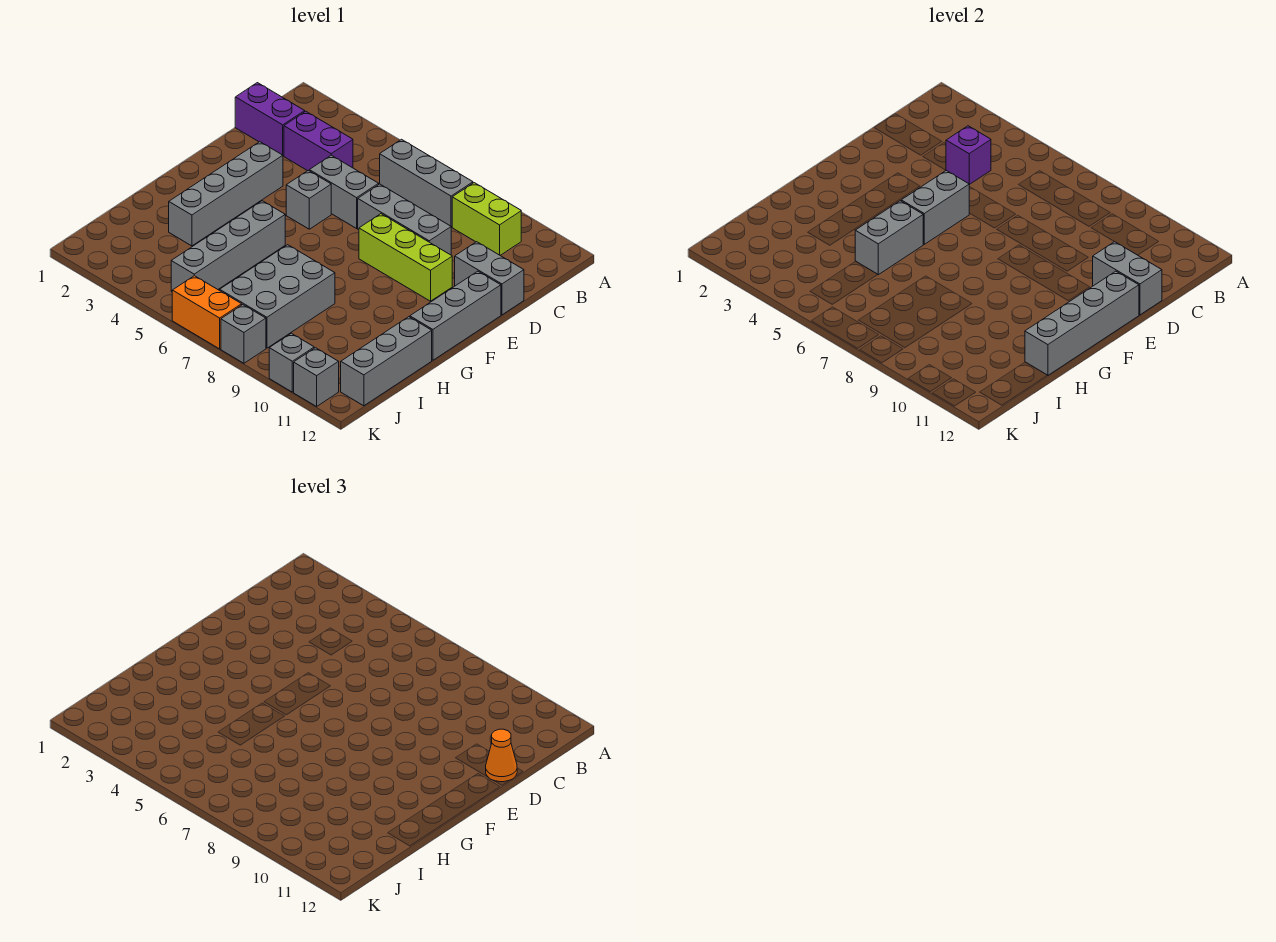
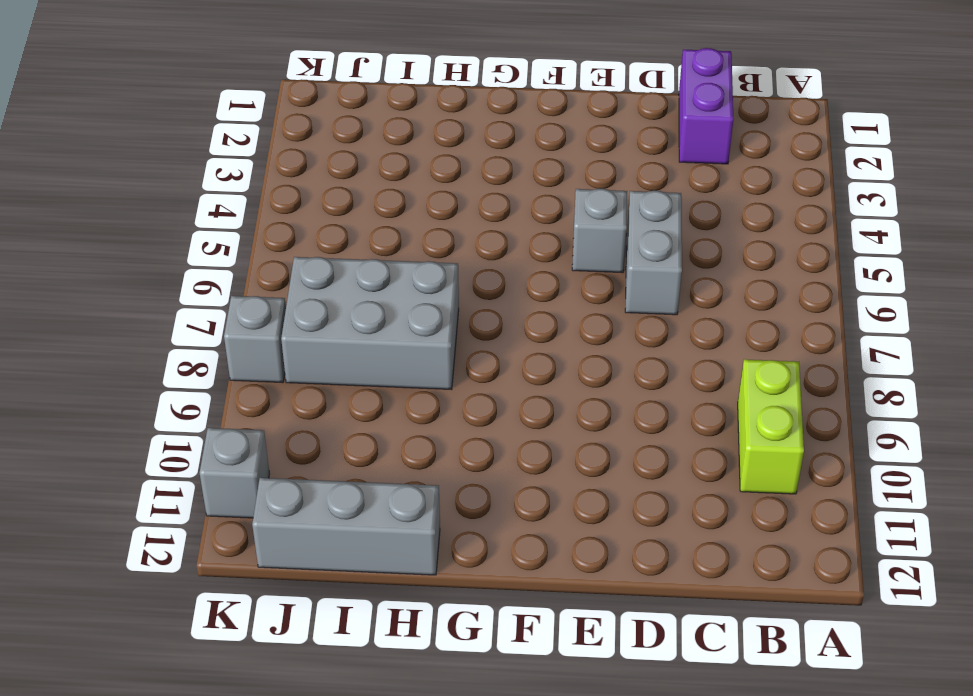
none -> grey brick B6:B8 level 1
none -> purple brick C3:C4 level 1
none -> grey brick D7:D9 level 1

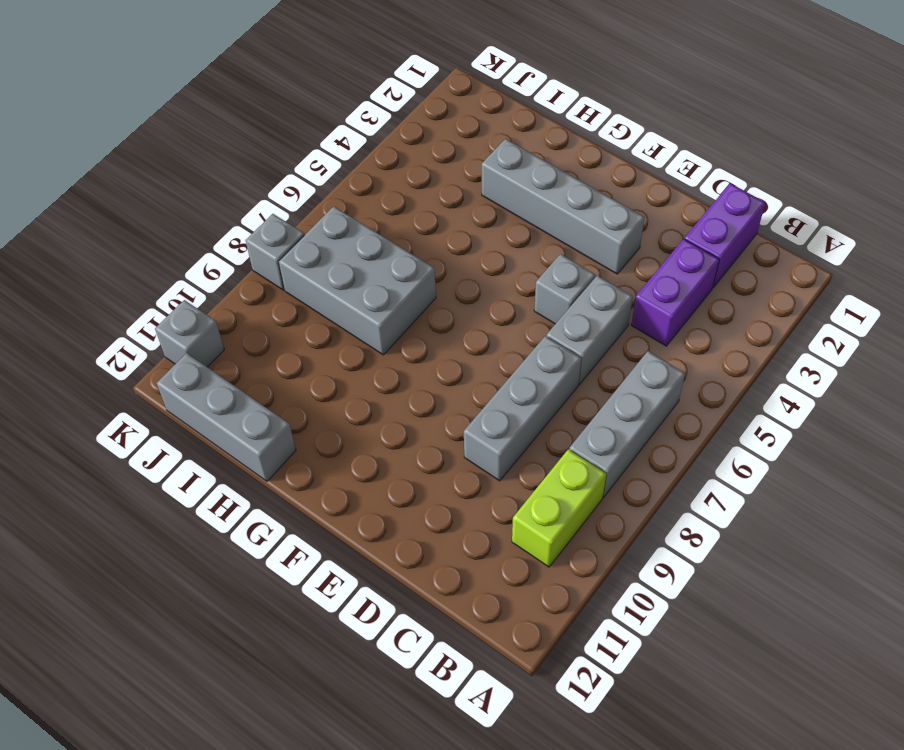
none -> grey brick D11:D12 level 1
none -> lime brick E8:E10 level 1
none -> grey brick E12:G12 level 1

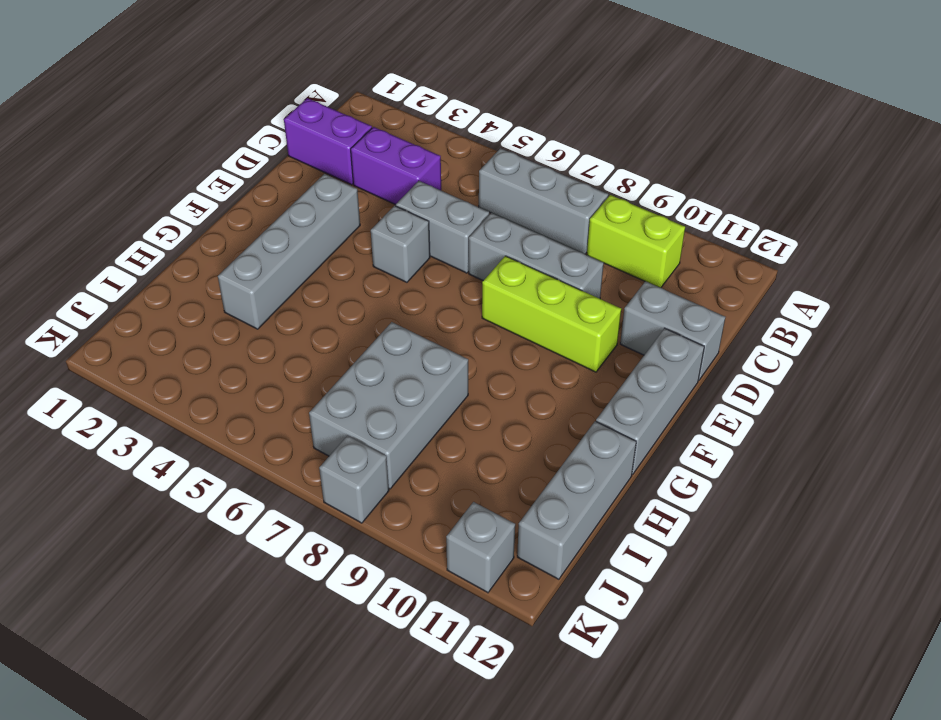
none -> grey brick G5:J5 level 1
none -> orange brick K6:K7 level 1
none -> grey brick K10 level 1

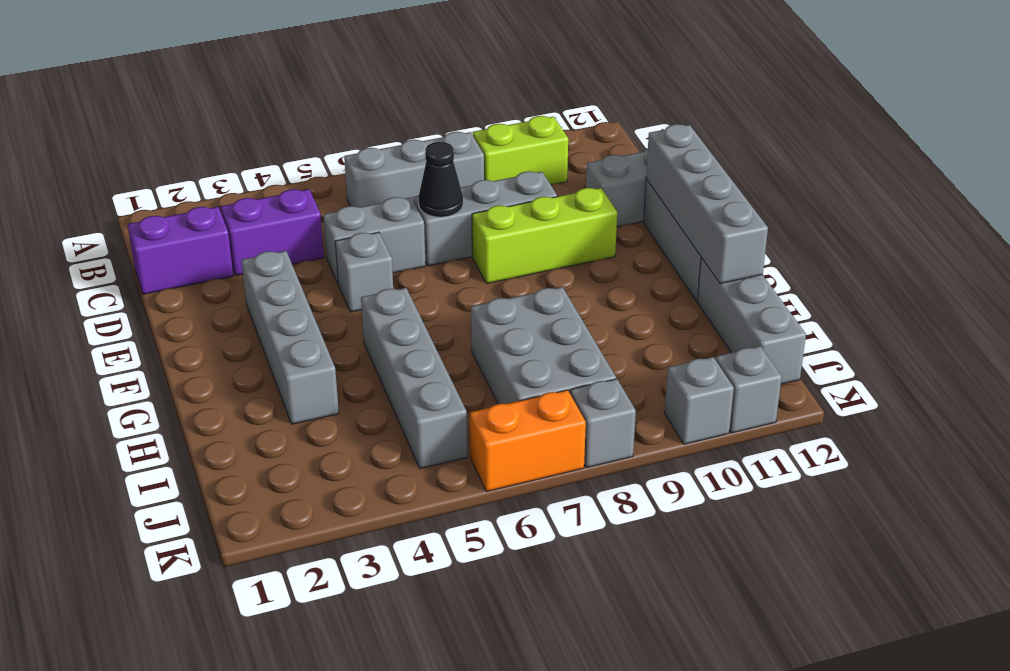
black cone D7 level 2 -> none
none -> purple brick C4 level 2
none -> grey brick D11:D12 level 2
none -> grey brick E5:F5 level 2

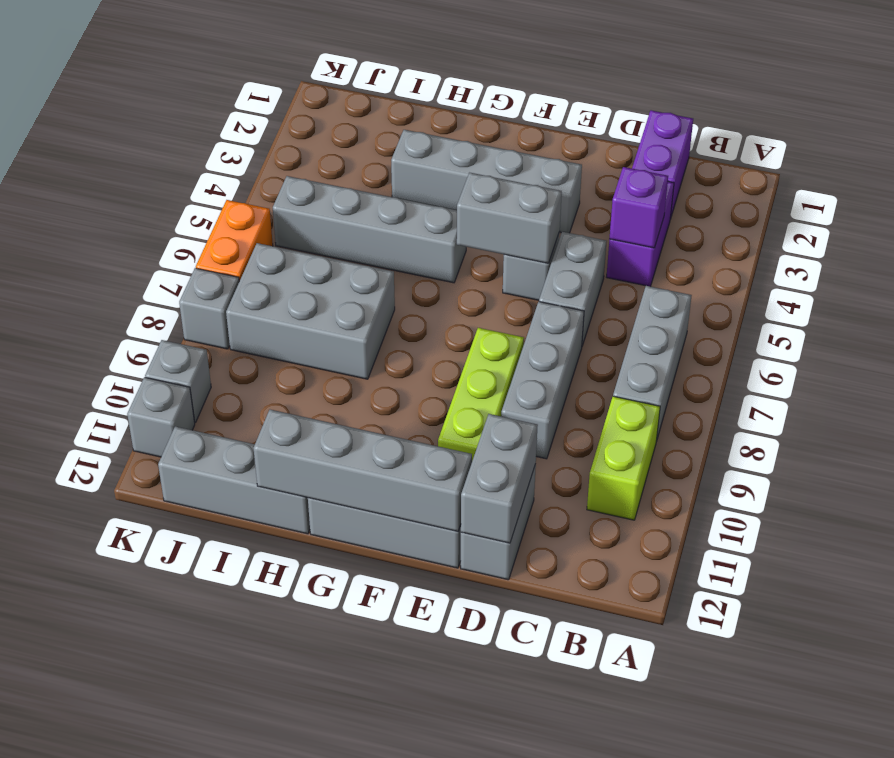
none -> grey brick G5:H5 level 2
none -> orange cone D12 level 3

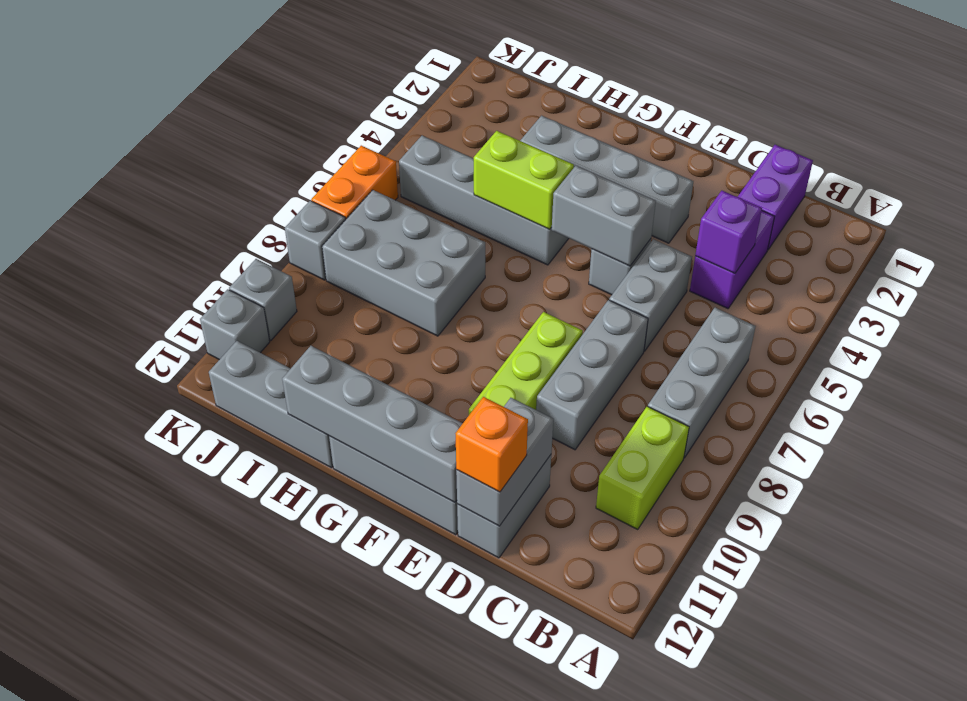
orange brick D12 level 3 -> orange cone D12 level 3
lime brick G5:H5 level 2 -> grey brick G5:H5 level 2

